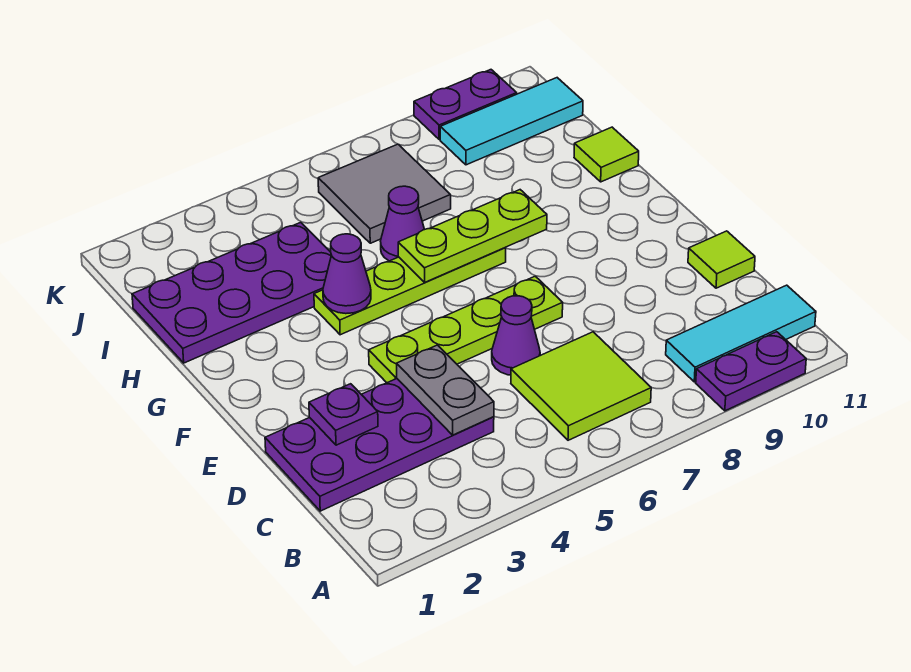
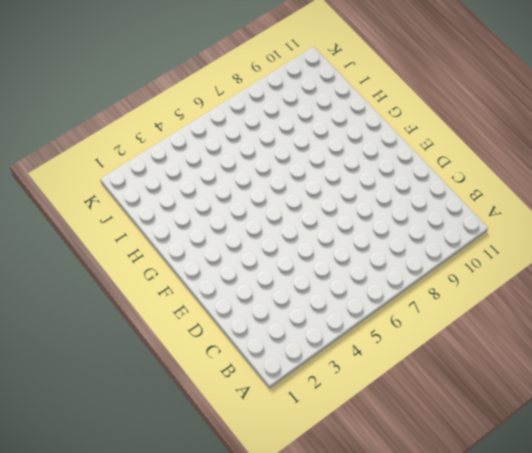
none -> purple plate A9:A10 level 1
none -> lime tile B6:C7 level 1
none -> cyan tile B9:B11 level 1

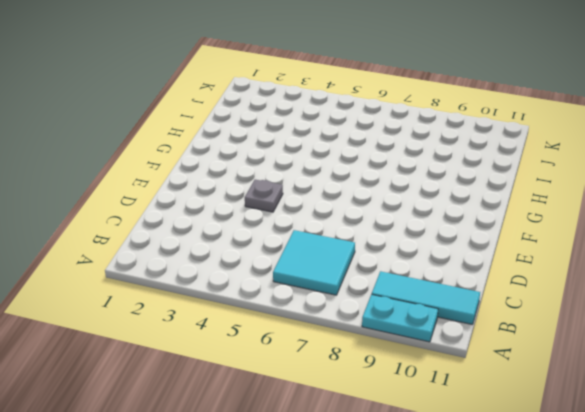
cyan plate A9:A10 level 1 -> purple plate A9:A10 level 1
cyan tile B6:C7 level 1 -> lime tile B6:C7 level 1
grey plate E4 level 1 -> lime plate E4:E7 level 1
none -> purple plate C1:D4 level 1
none -> purple cone D6 level 1
none -> lime tile D11 level 1

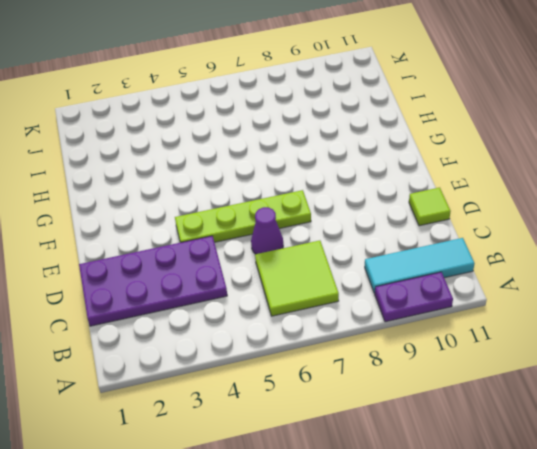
none -> lime plate G4:G7 level 1
none -> purple plate H1:I4 level 1
none -> purple cone H6 level 1

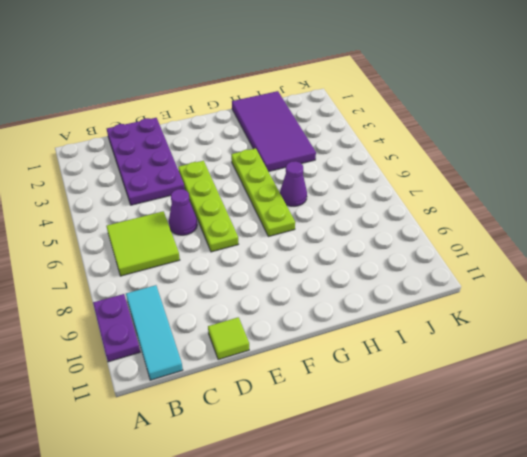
purple tile H1:I4 level 1 -> purple plate H1:I4 level 1
none -> lime tile H11 level 1
none -> grey tile I6:J7 level 1
none -> cyan tile J9:J11 level 1

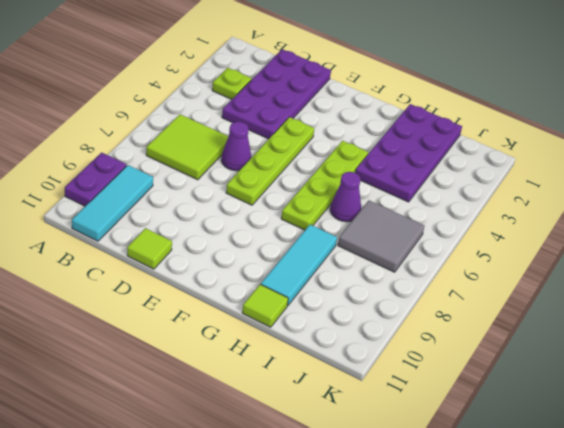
lime plate B3 level 1 -> none
cyan tile H8:H10 level 1 -> cyan tile J9:J11 level 1
none -> purple plate K9:K10 level 1
none -> grey plate C4:D4 level 2
none -> purple plate D2 level 2

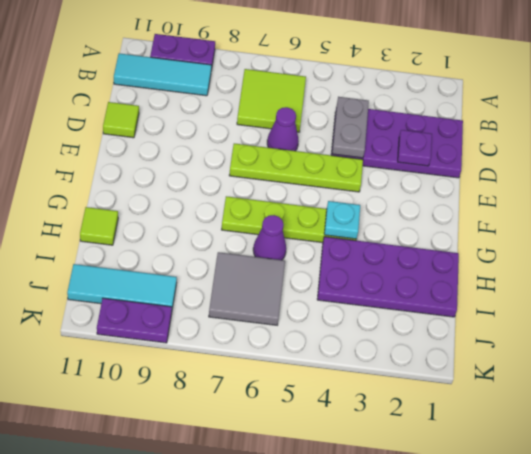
cyan plate G4 level 2 -> purple cone G4 level 2
none -> lime plate G6:G8 level 2

